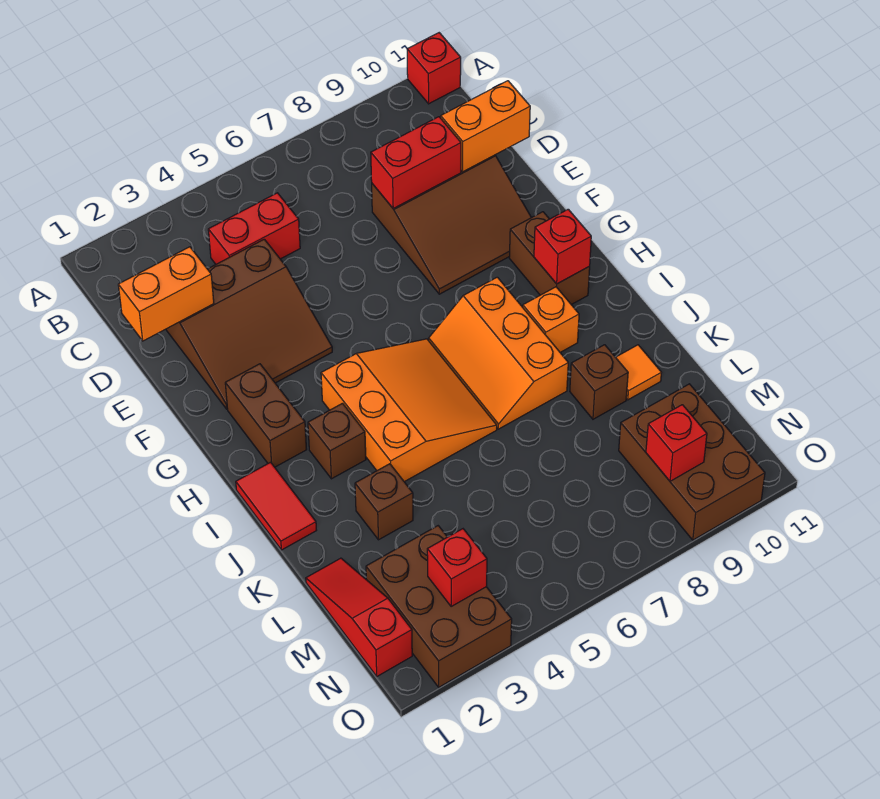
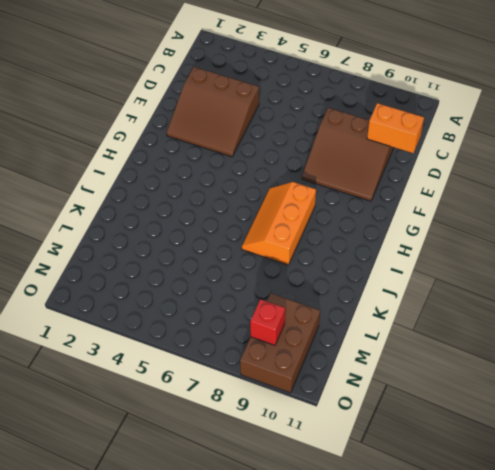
none -> red brick A11 level 1
none -> red brick C4:C5 level 1
none -> brown brick G2:H2 level 1

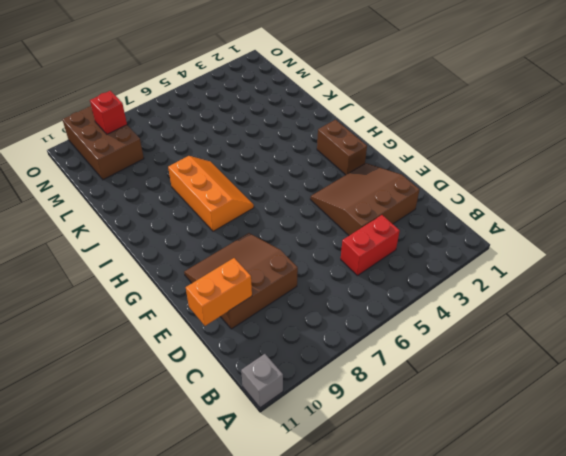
grey brick A11 level 1 -> red brick A11 level 1
none -> brown brick G10:H10 level 1
none -> orange slope H4:J6 level 1 top 4
none -> red tile I1:J1 level 1

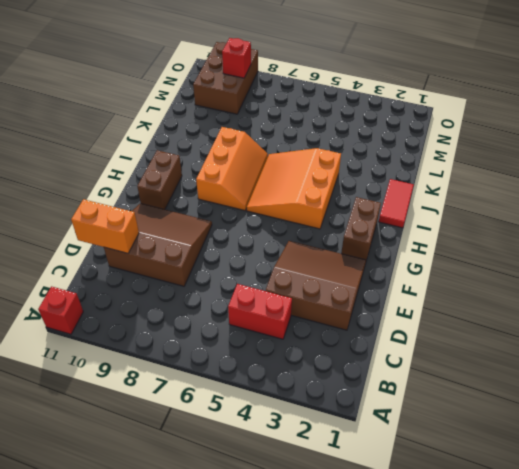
none -> brown brick I3 level 1
none -> orange brick I9 level 1
none -> brown brick K3 level 1

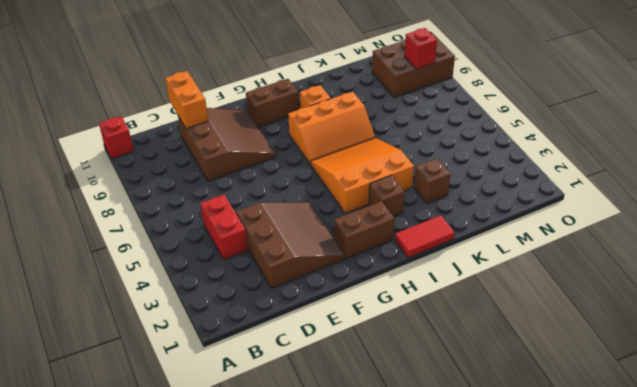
none -> brown brick K9 level 1
none -> orange tile K10 level 1
none -> red slope L1:N1 level 1 top N

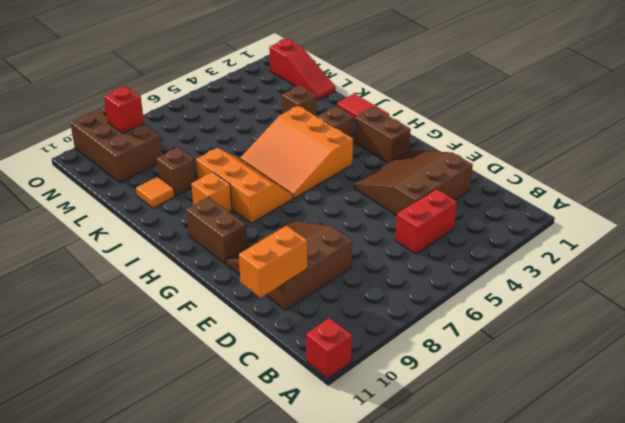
none -> brown brick M2:O3 level 1
none -> orange brick D1:D2 level 2
none -> red brick D8:D9 level 2

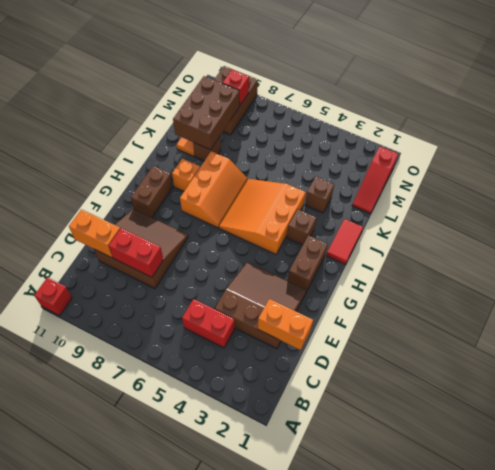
brown brick K9:M10 level 2 -> brown brick M2:O3 level 1
none -> red brick H10 level 2
none -> red brick N3 level 2

